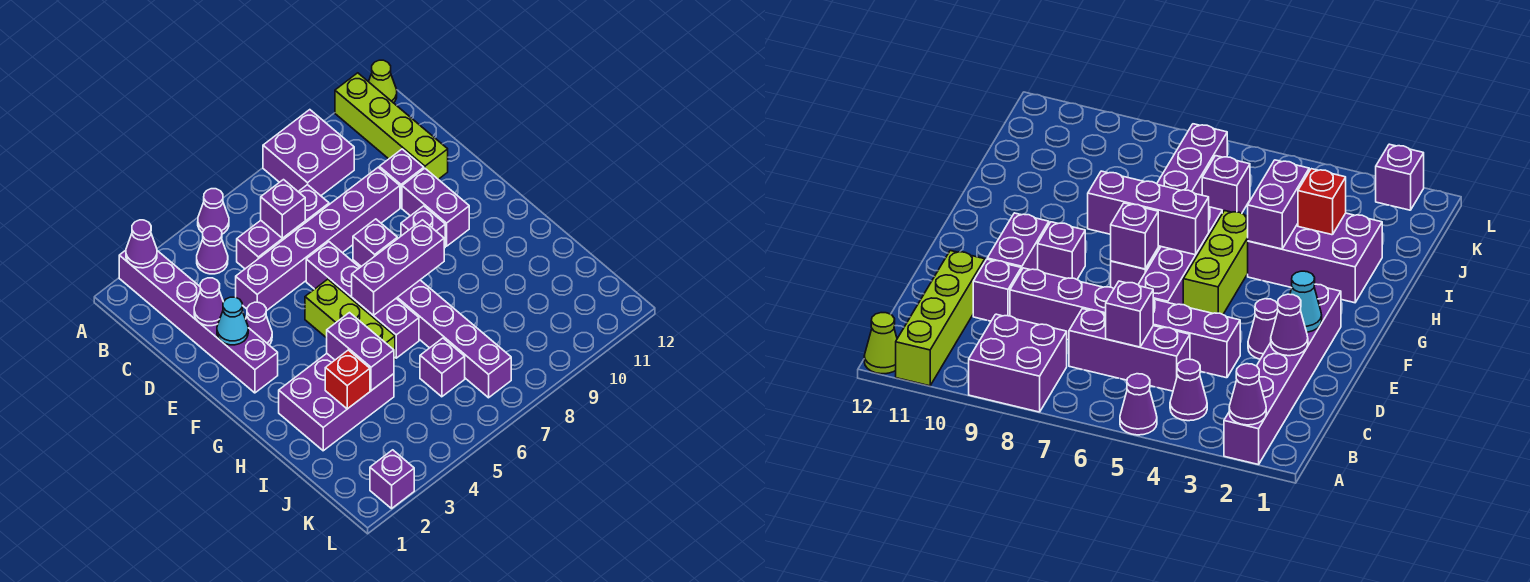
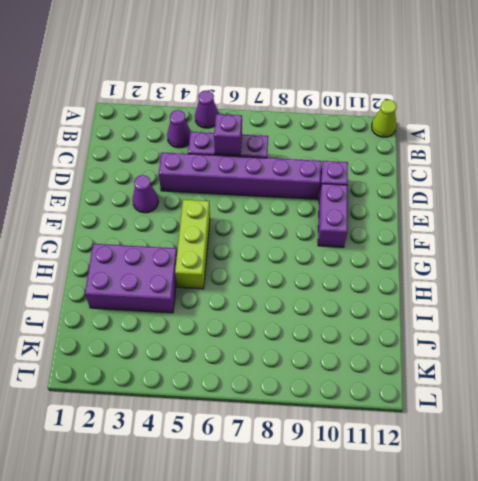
none -> purple brick A2:F2 level 1
none -> purple brick A8:B9 level 1
none -> lime brick A11:D11 level 1

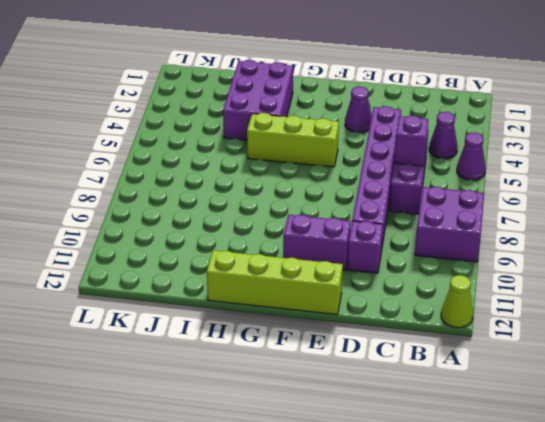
lime brick E12:H12 level 1 -> lime brick A11:D11 level 1
none -> purple brick A2:F2 level 1
none -> purple brick E6:H6 level 1
none -> purple brick F7:K7 level 1

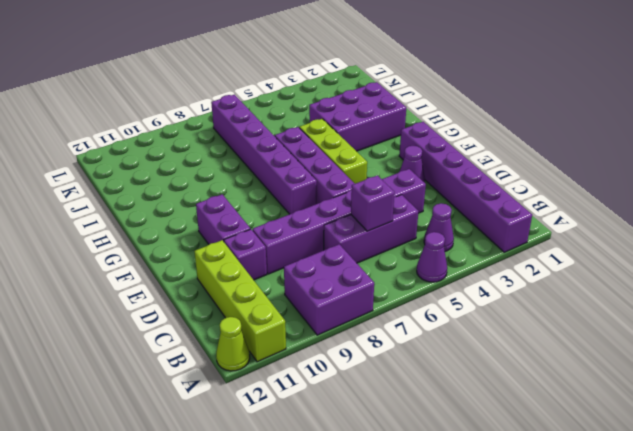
none -> purple brick F9 level 1
none -> purple brick J6 level 1
none -> purple brick L2 level 1

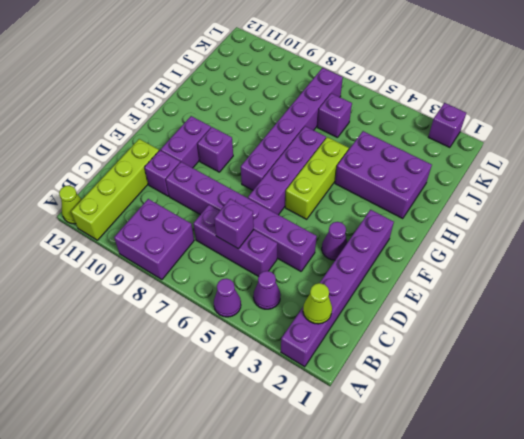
lime cone B2 level 2 -> none
none -> purple cone A2 level 2
none -> purple cone D2 level 2
none -> cyan cone E2 level 2

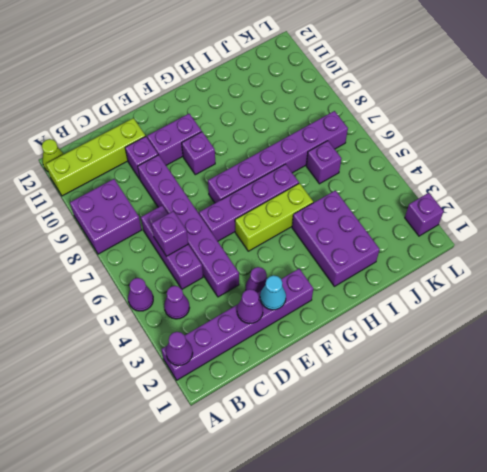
none -> purple brick F7 level 2
none -> purple brick G6:G8 level 2
none -> purple brick H4:I4 level 2

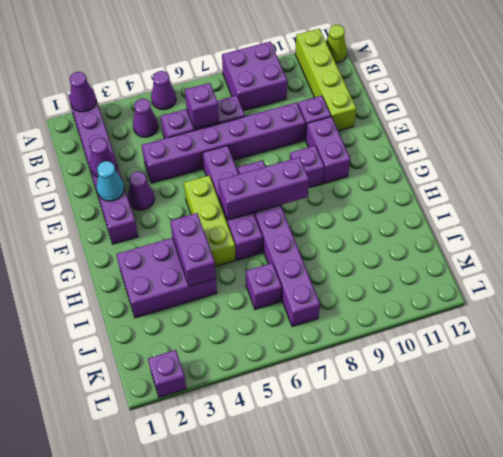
none -> purple brick F7 level 2
none -> red brick I3 level 2

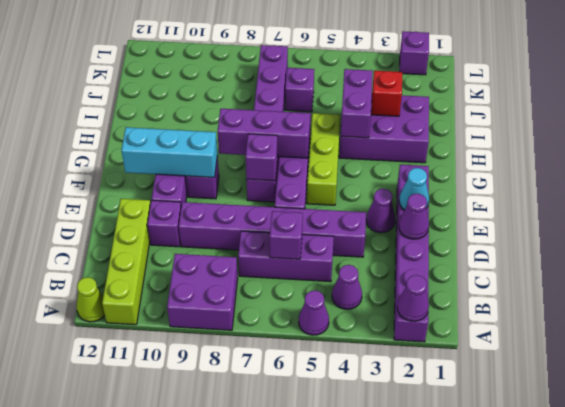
cyan brick F9:F11 level 2 -> none

